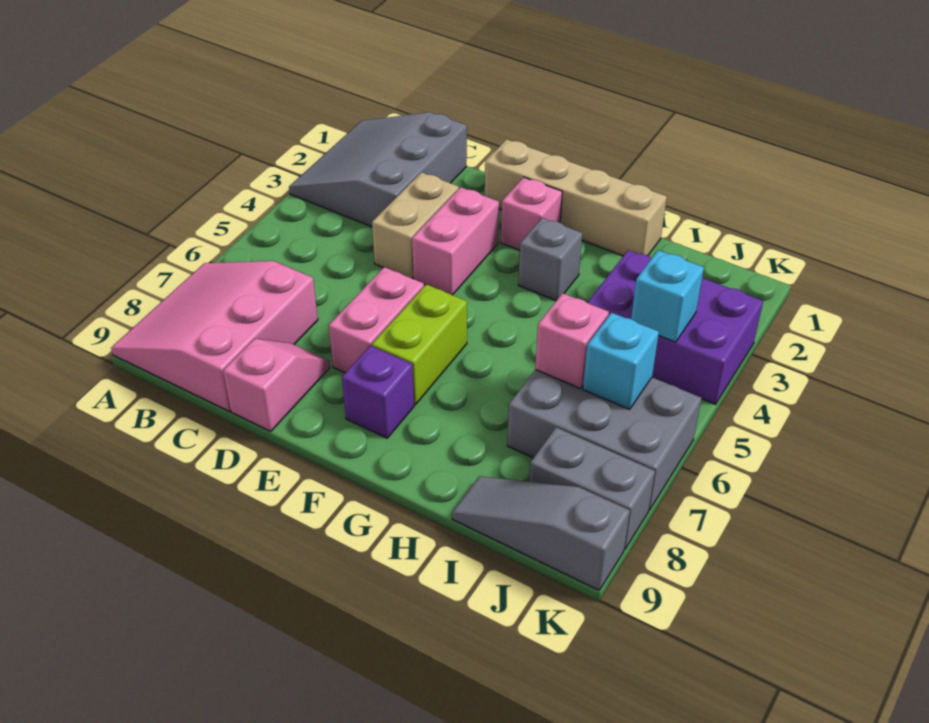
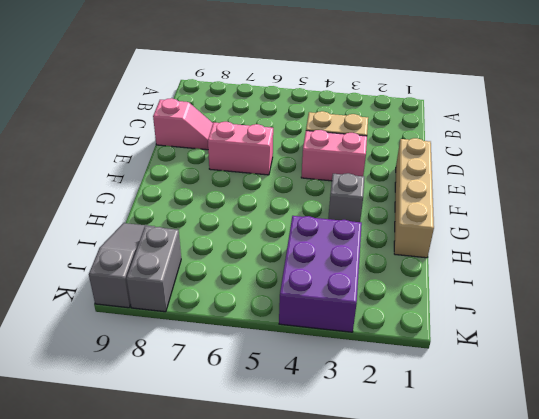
none -> grey slope A1:C3 level 1 top C
none -> pink slope A7:C9 level 1 top C
none -> pink brick F2 level 1

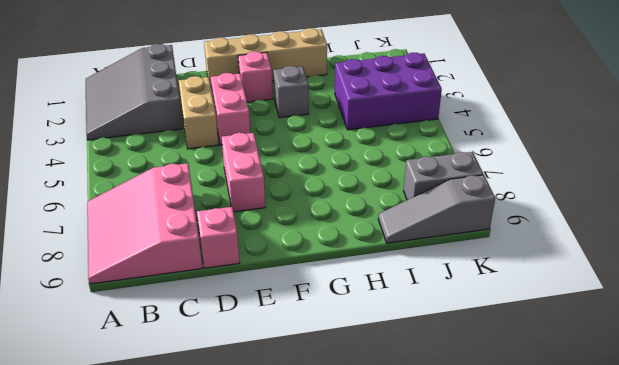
none -> lime brick F6:F7 level 1
none -> purple brick F8 level 1
none -> grey brick I6:K7 level 1

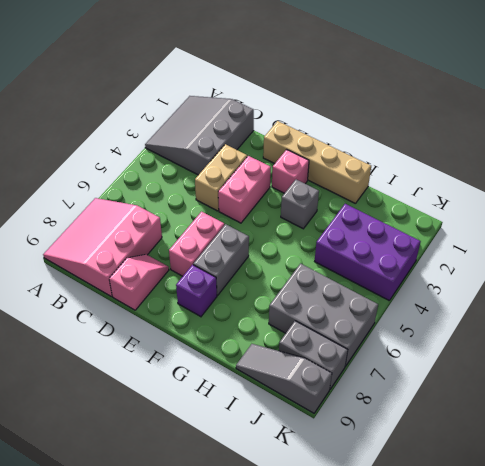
grey brick F6:F7 level 1 -> lime brick F6:F7 level 1
none -> pink brick I6 level 2
none -> cyan brick J4 level 2
none -> cyan brick J6 level 2

